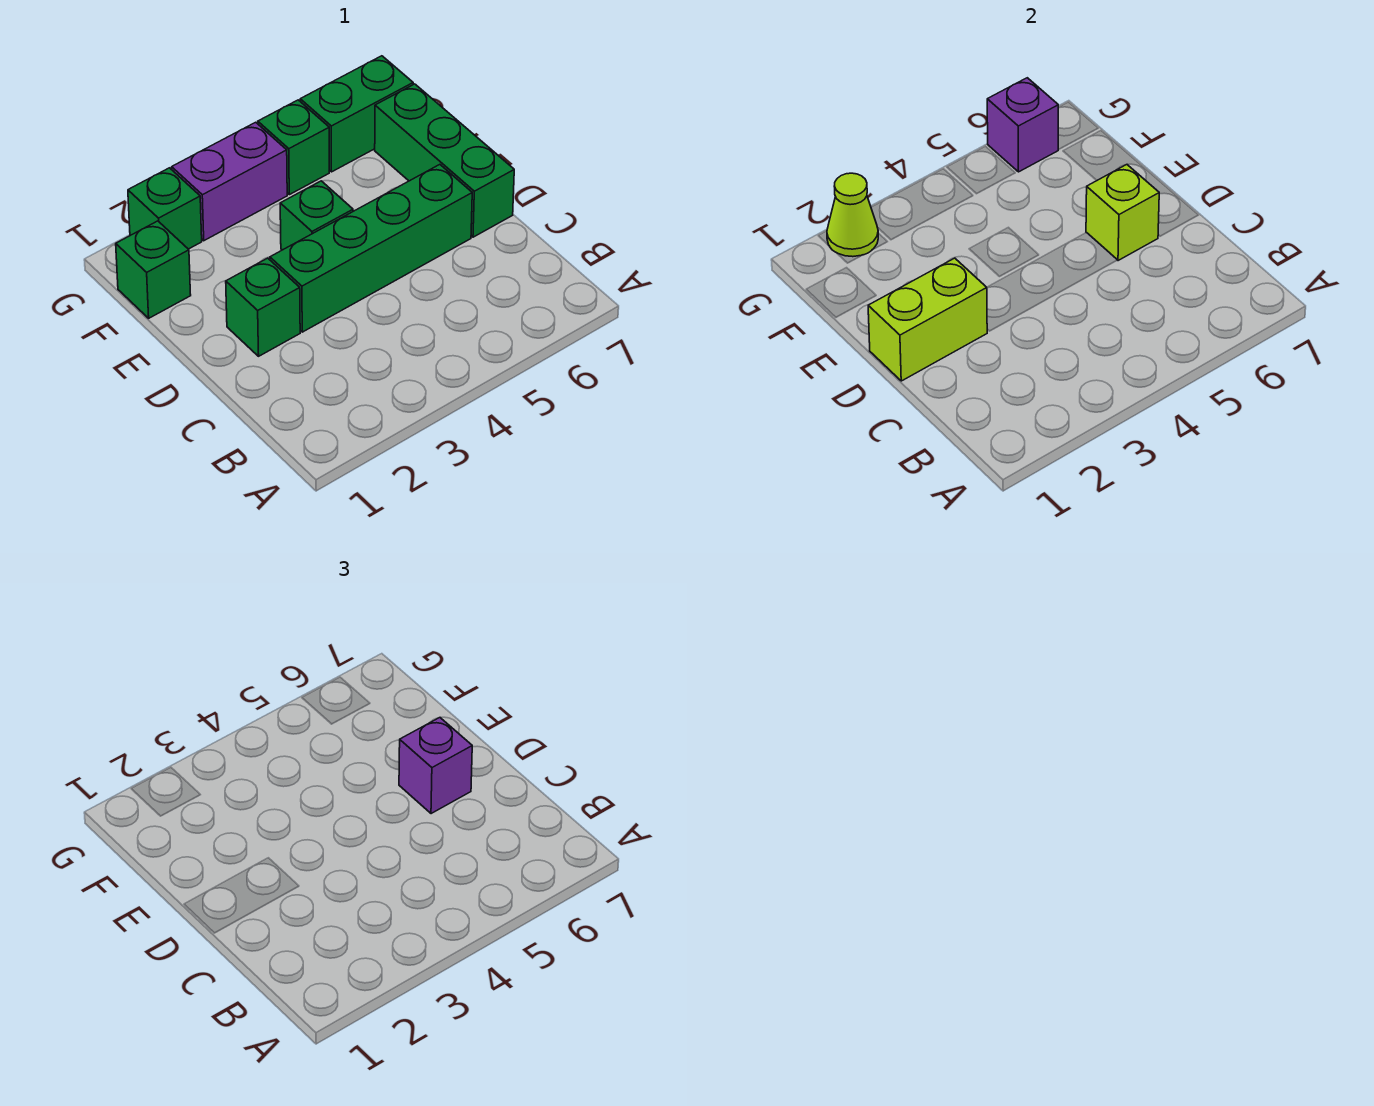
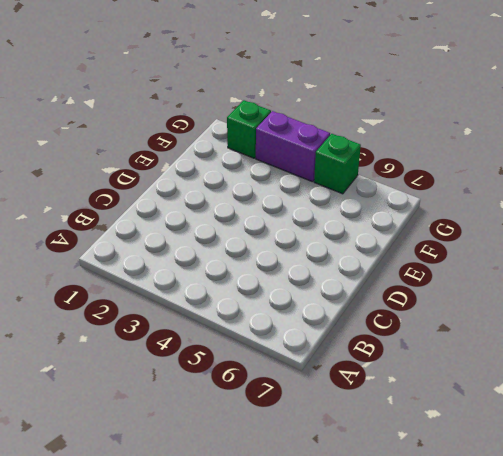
none -> green brick D2 level 1
none -> green brick D3:D6 level 1
none -> green brick D7:F7 level 1

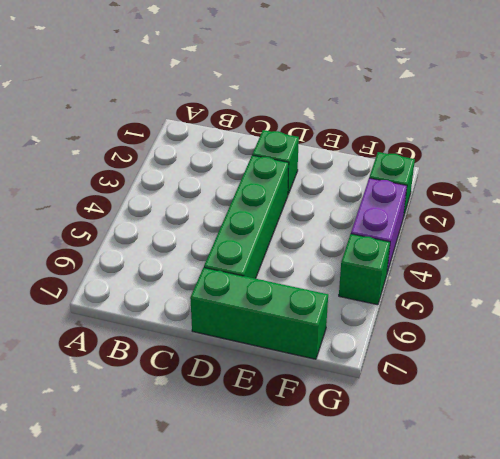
none -> green brick E4 level 1
none -> green brick F1 level 1
none -> green brick G6:G7 level 1

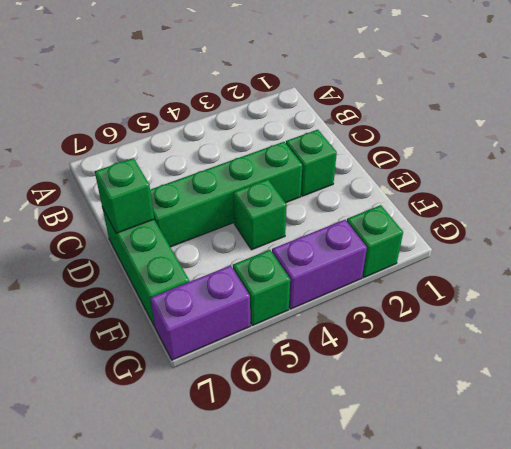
green brick D7 level 2 -> green brick F1 level 1
purple brick G6:G7 level 1 -> green brick G6:G7 level 1
none -> lime brick D1:D2 level 2
none -> lime brick D6 level 2
none -> lime cone G2 level 2

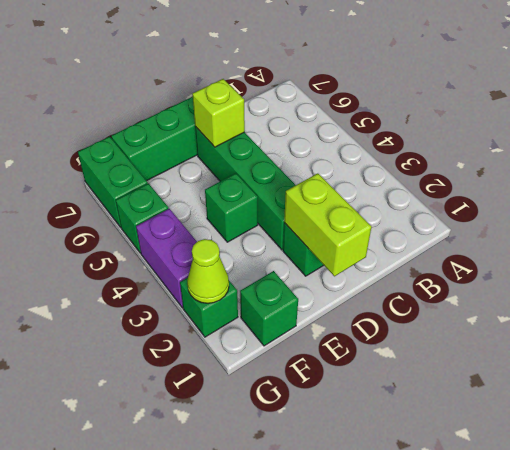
none -> purple brick G6 level 2
none -> purple brick D6 level 3

